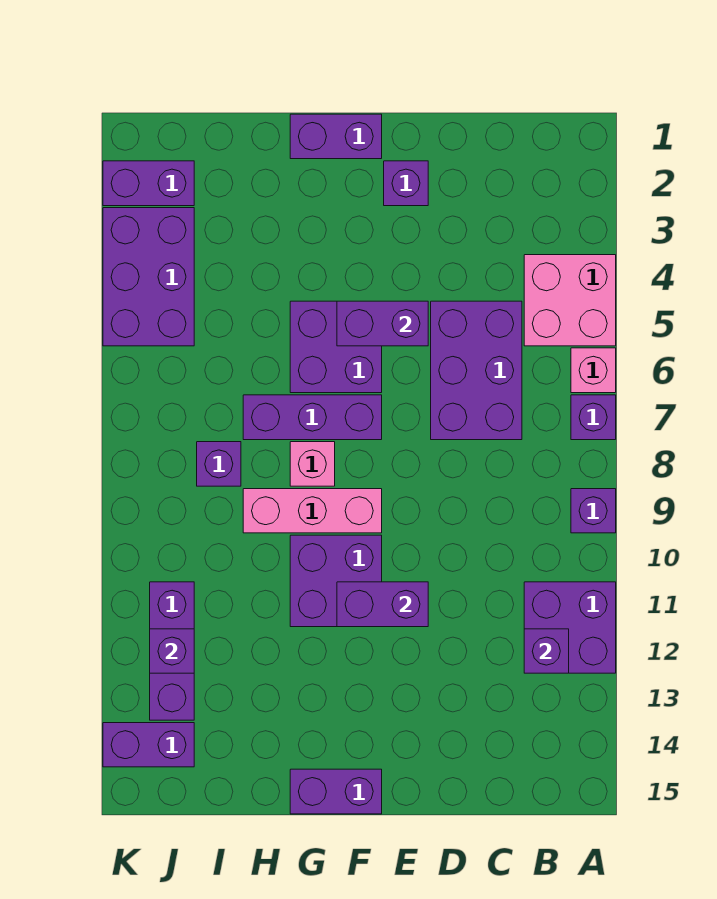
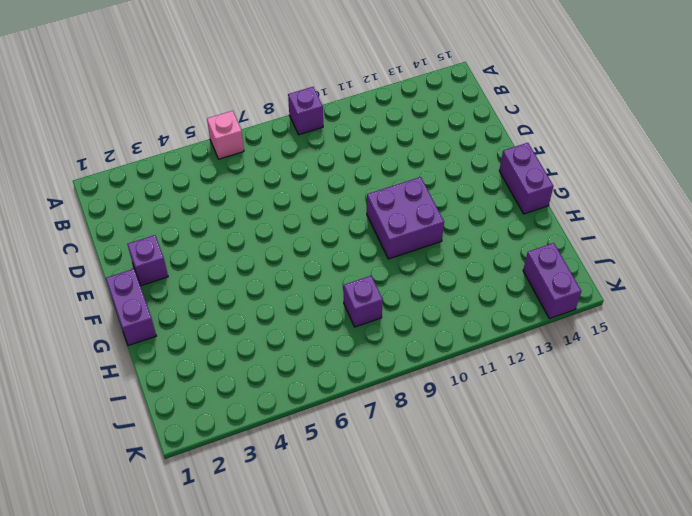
none -> pink brick A4:B5 level 1
none -> purple brick A7 level 1
none -> purple brick A11:B12 level 1

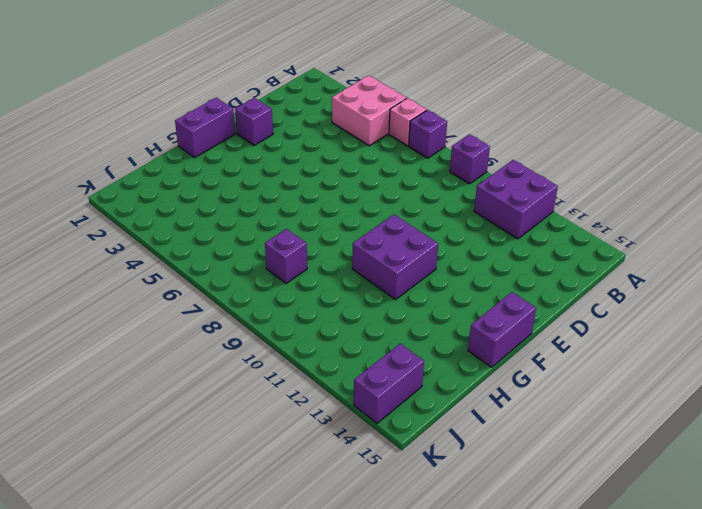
none -> purple brick C5:D7 level 1
none -> purple brick F5:G6 level 1
none -> purple brick F7:H7 level 1

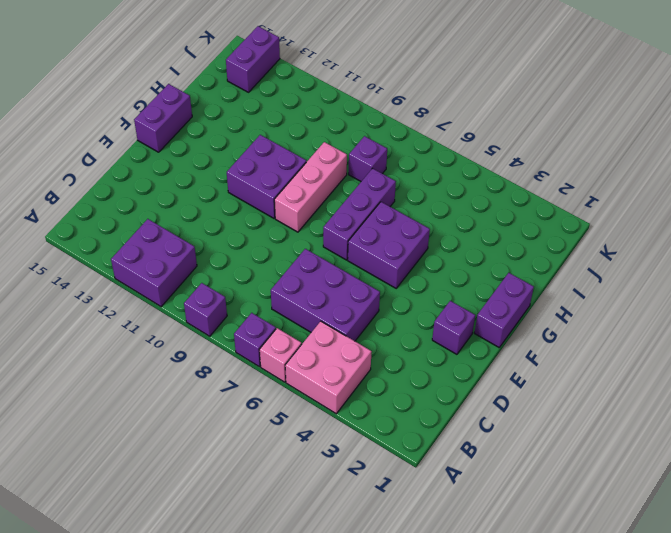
none -> pink brick G8 level 1
none -> purple brick J2:K2 level 1
none -> purple brick J3:K5 level 1

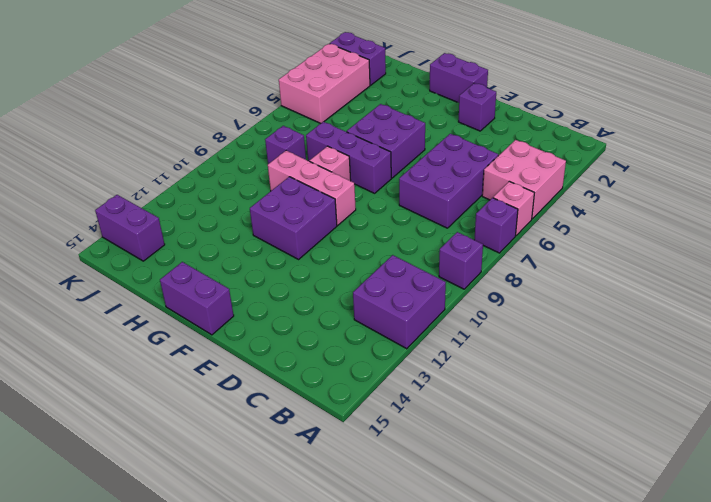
pink brick J3:K5 level 1 -> purple brick J3:K5 level 1
none -> purple brick J11:J13 level 1
none -> purple brick B12 level 2
none -> purple brick E5:F5 level 2

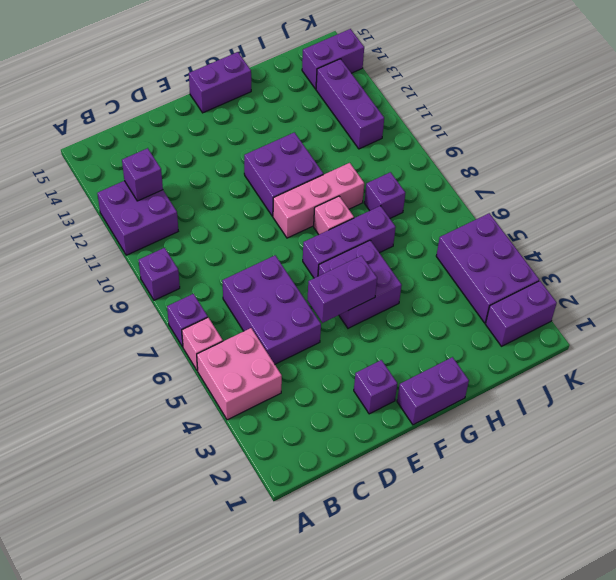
none -> purple brick E11:F11 level 2
none -> purple brick J12 level 2

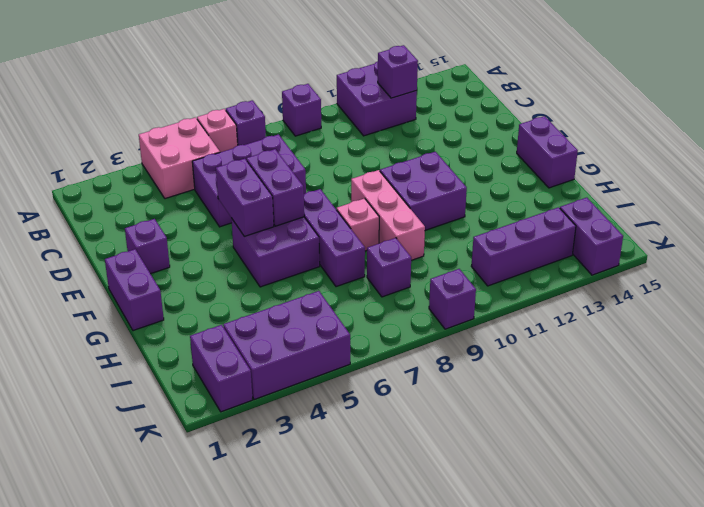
purple brick E6:F6 level 2 -> purple brick E11:F11 level 2
purple brick K9 level 1 -> purple brick J12 level 2

